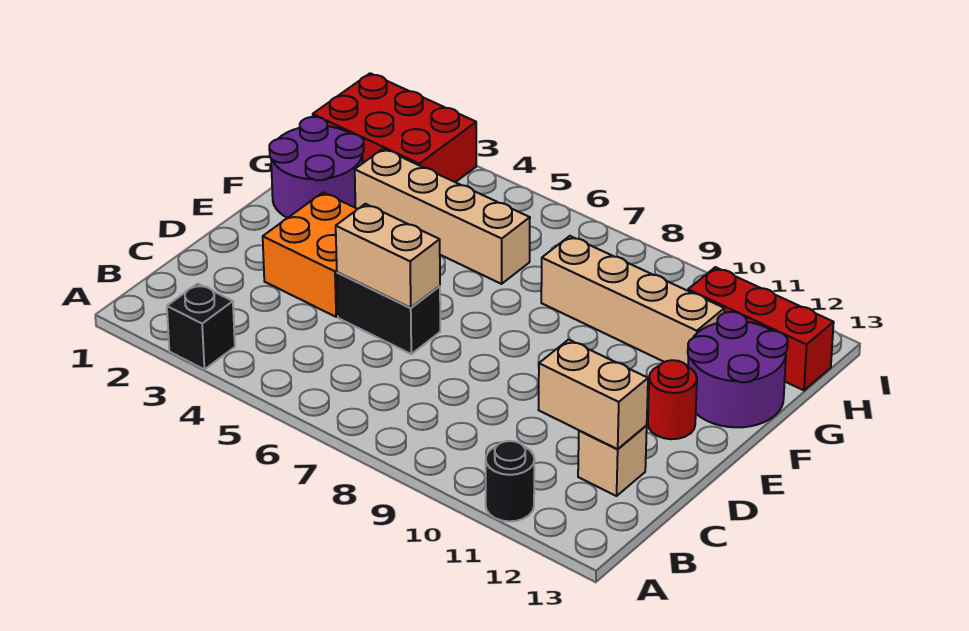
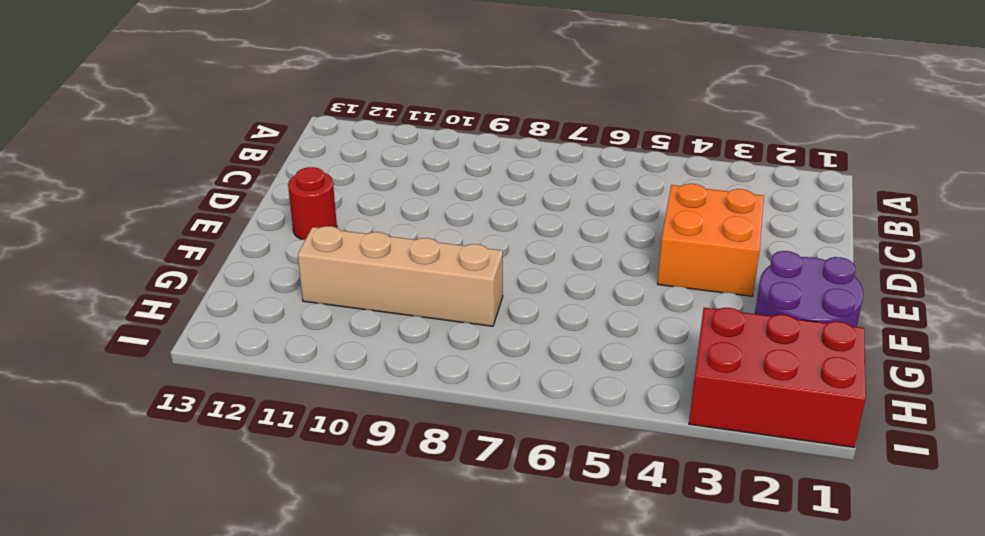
none -> black brick A3 level 1
none -> black round brick A11 level 1
none -> tan brick C12 level 1

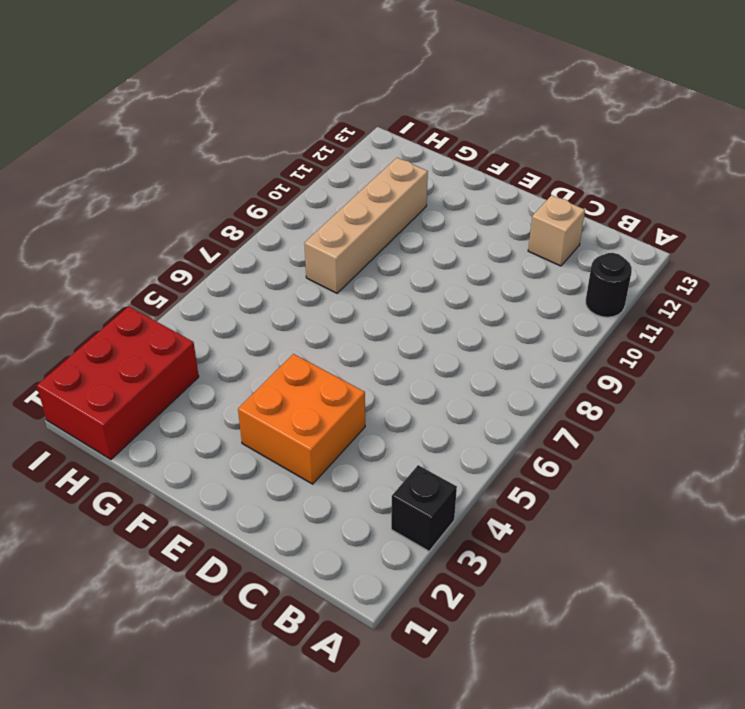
none -> black brick D5:D6 level 1
none -> red round brick E12 level 1
none -> purple round brick F1:G2 level 1

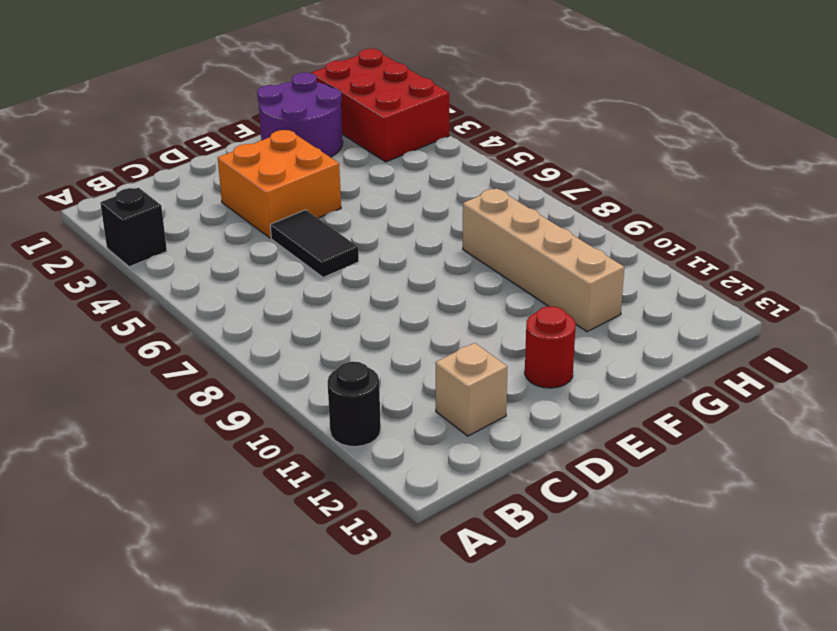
black tile D5:D6 level 1 -> black brick D5:D6 level 1
none -> purple round brick F12:G13 level 1
none -> tan brick G3:G6 level 1
none -> red brick H11:H13 level 1

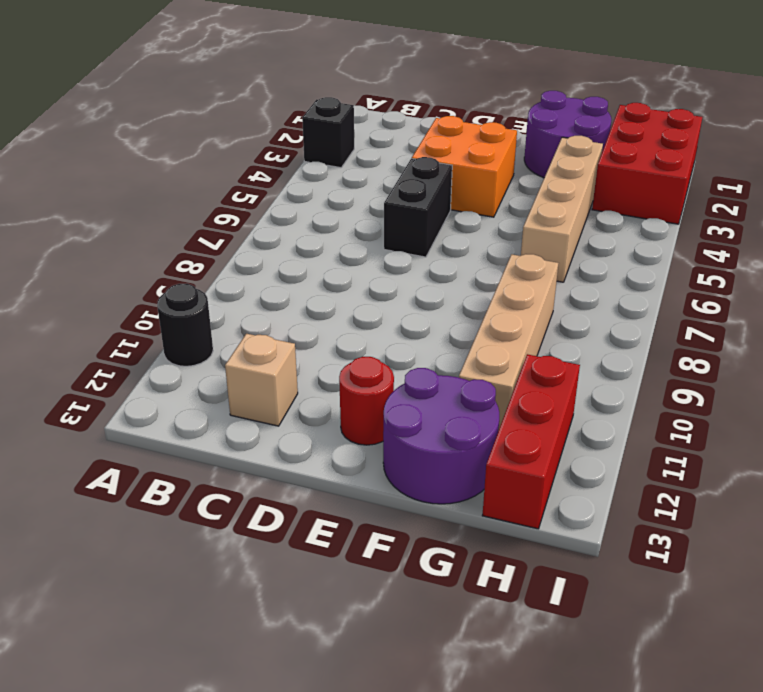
none -> tan brick C11:C12 level 2
none -> tan brick D5:D6 level 2

